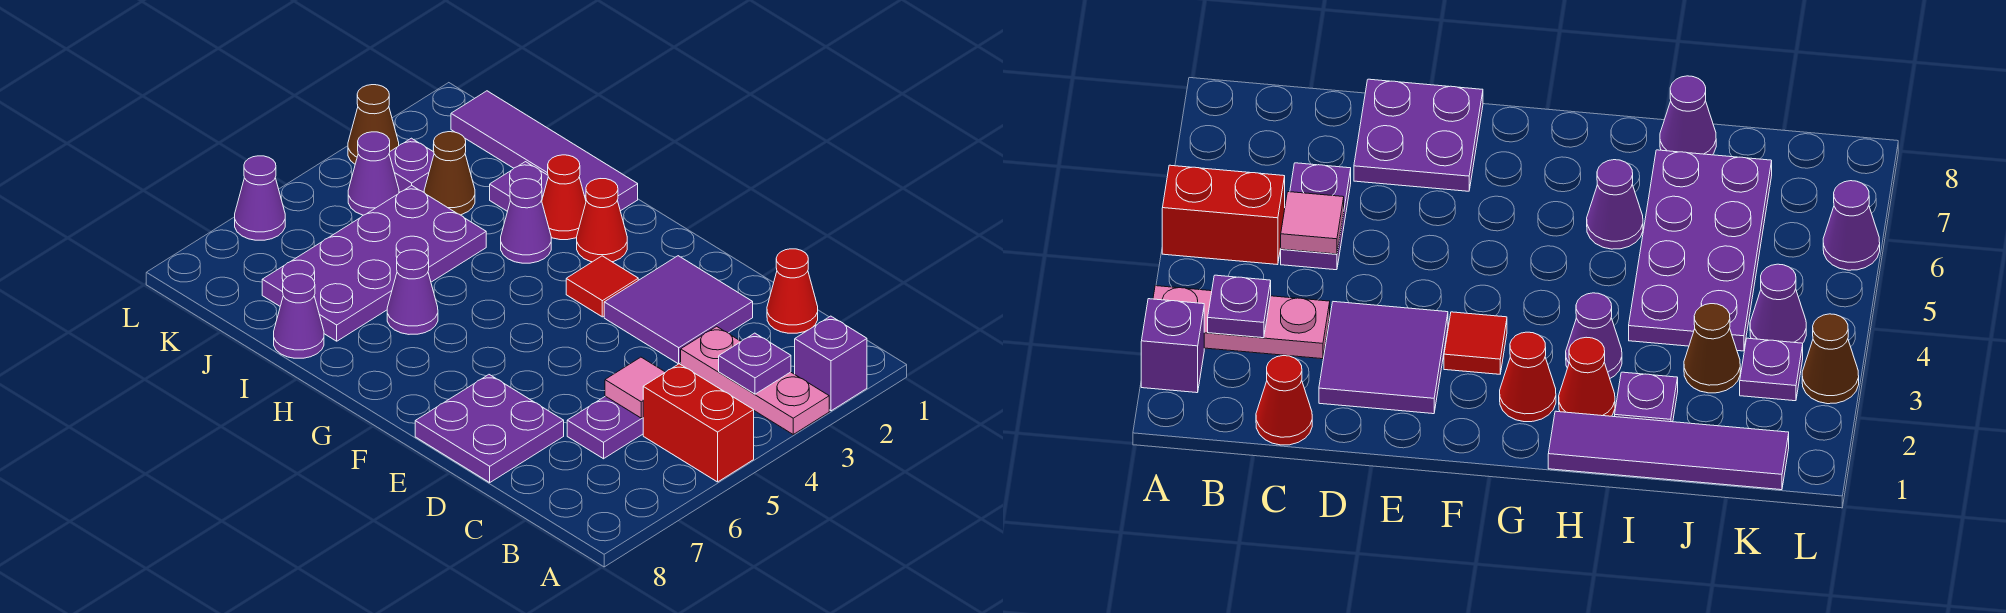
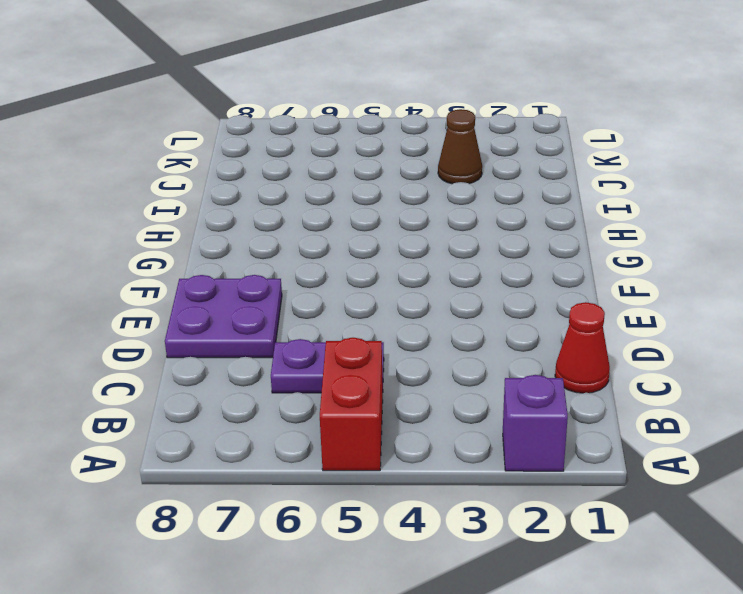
none -> pink plate A3:C3 level 1
none -> purple tile D2:E3 level 1
none -> red tile F3 level 1

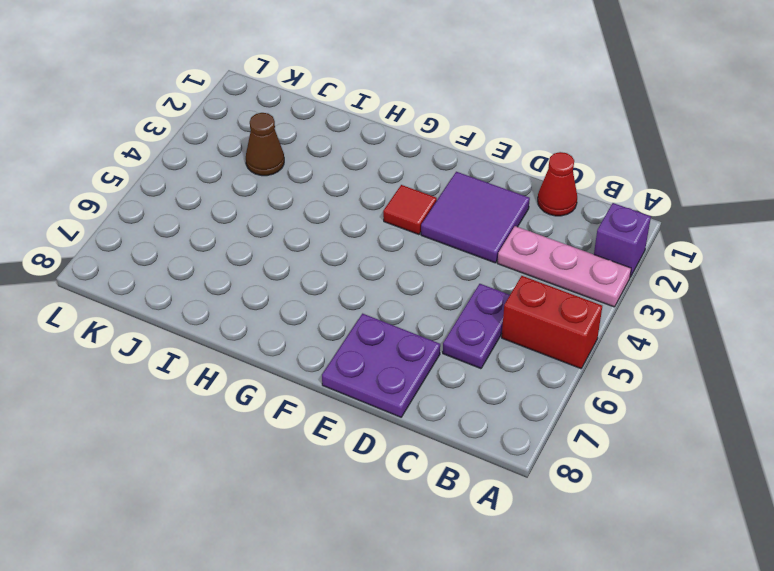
none -> red cone G2 level 1
none -> purple tile H1:K1 level 1
none -> red cone H2 level 1

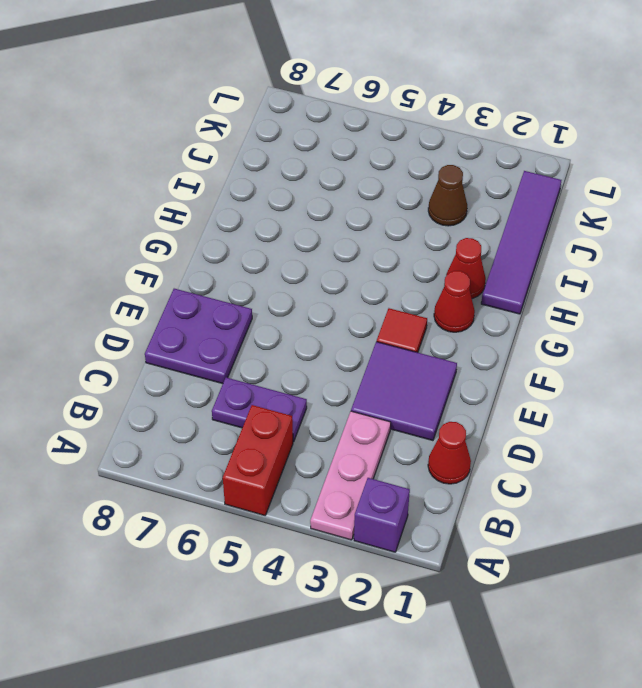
none -> purple cone H3 level 1
none -> purple cone H6 level 1
none -> purple plate I2 level 1

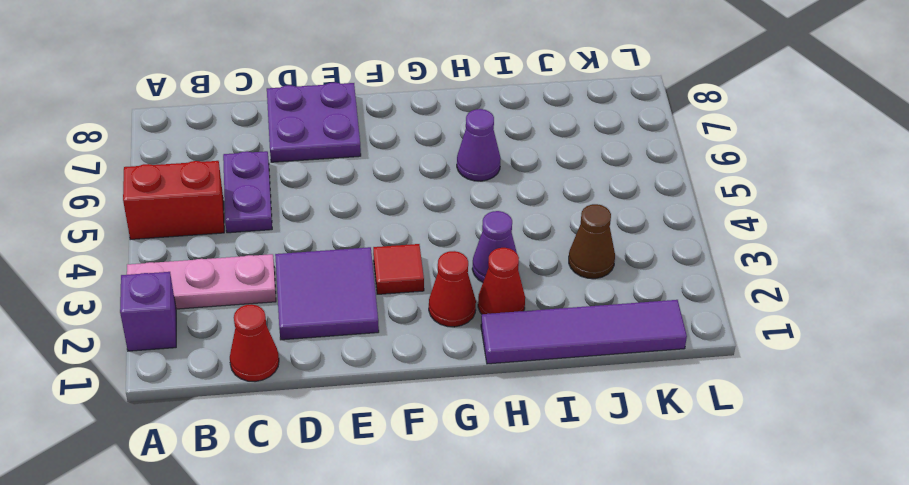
none -> purple plate I2 level 1
none -> purple plate I4:J7 level 1
none -> purple cone I8 level 1

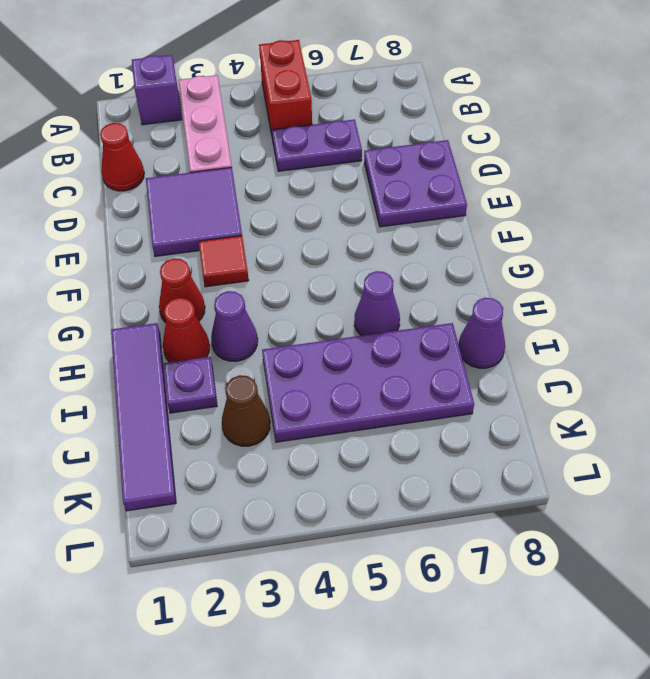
none -> purple plate K3 level 1
none -> purple cone K4 level 1
none -> brown cone L3 level 1

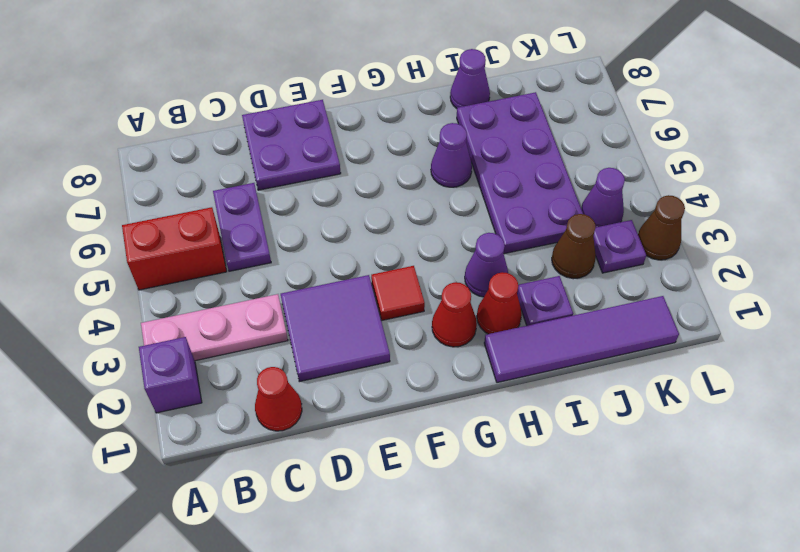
none -> purple cone L6 level 1
none -> purple plate B3 level 2
none -> pink tile C5 level 2

